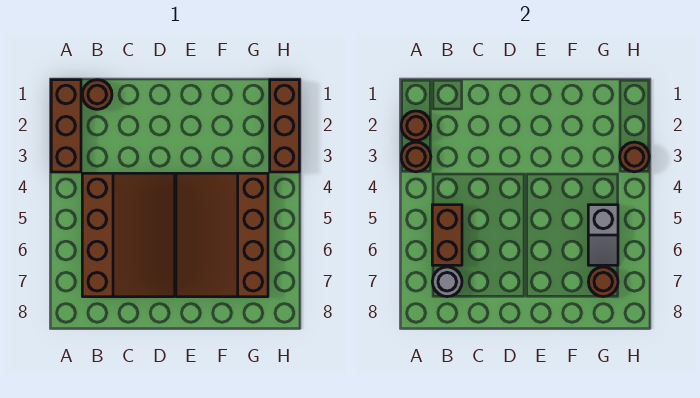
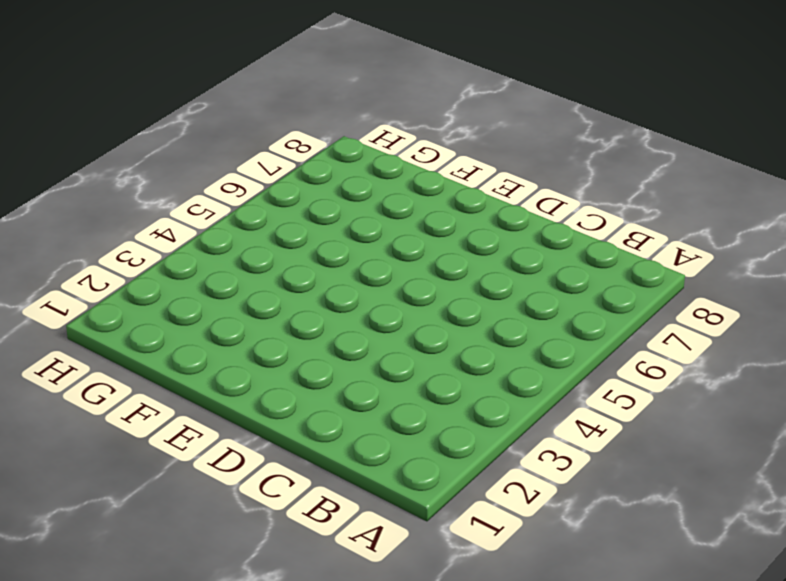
none -> brown brick A1:A3 level 1
none -> brown round brick B1 level 1
none -> brown slope B4:D7 level 1 top B

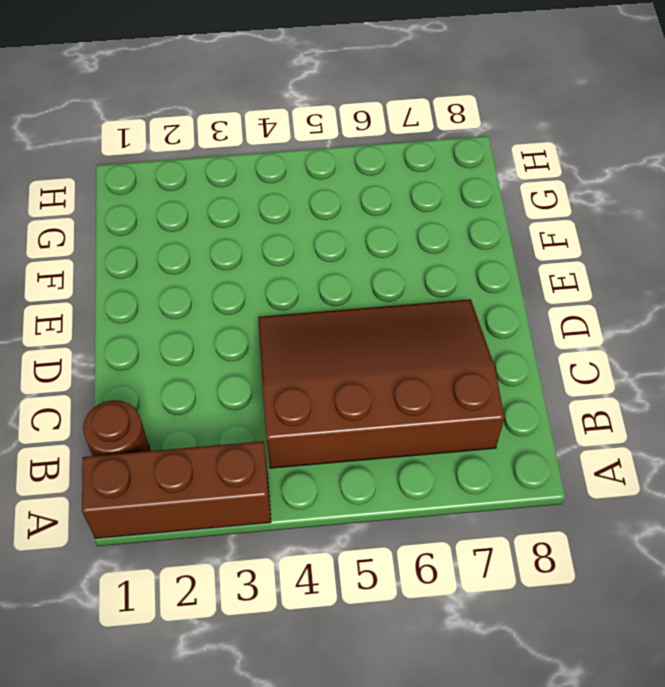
none -> brown slope E4:G7 level 1 top G
none -> brown brick H1:H3 level 1
none -> brown round brick A2 level 2

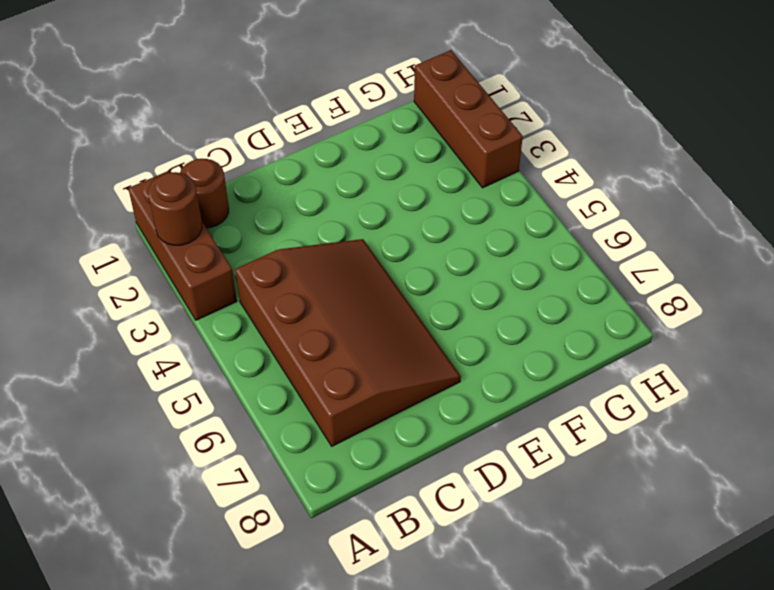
none -> brown slope E4:G7 level 1 top G
none -> brown round brick A3 level 2
none -> brown brick B5:B6 level 2

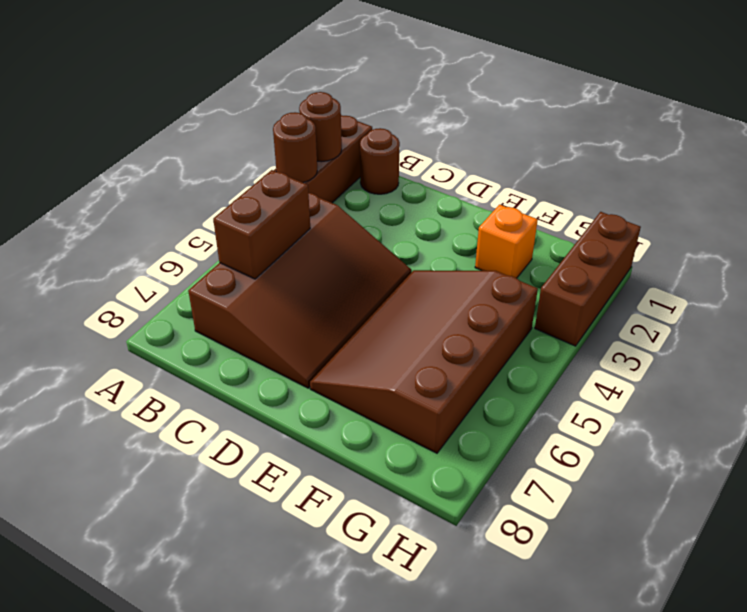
orange brick F2 level 1 -> none
none -> grey round brick B7 level 2
none -> grey slope G5:G6 level 2 top 5
none -> brown round brick G7 level 2

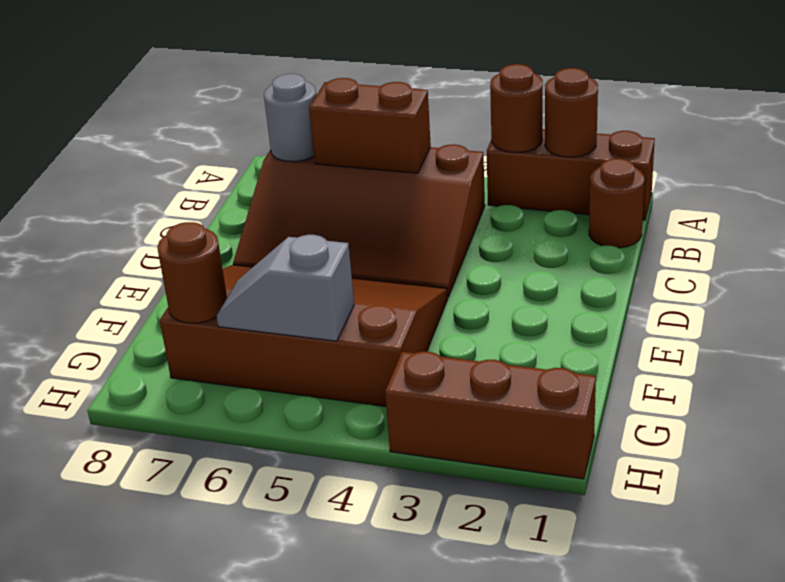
none -> brown round brick H3 level 2

